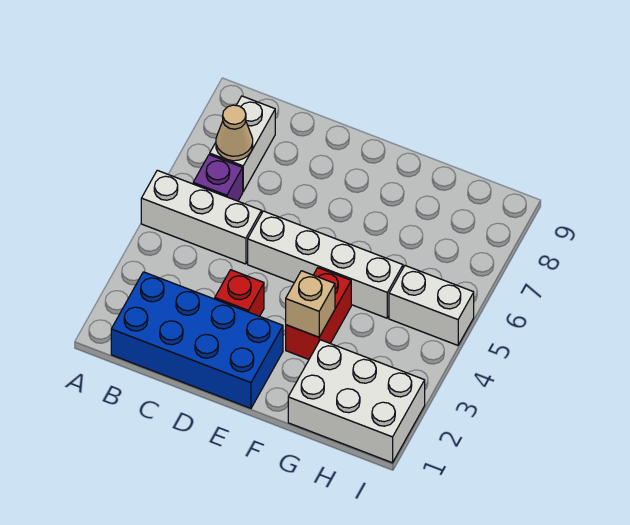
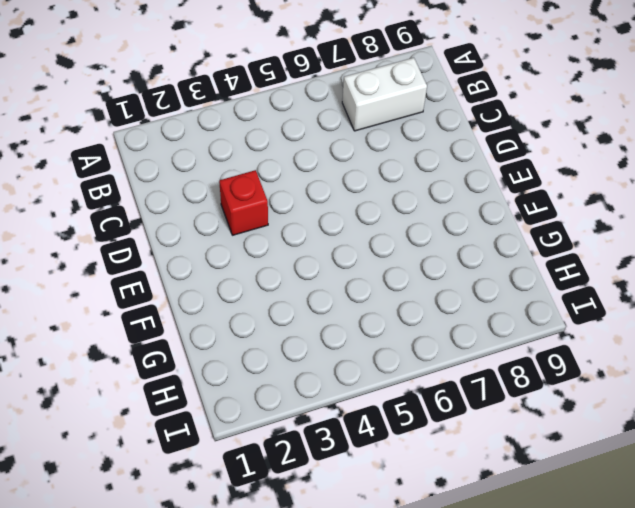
none -> white brick A5:C5 level 1
none -> blue brick B1:E2 level 1

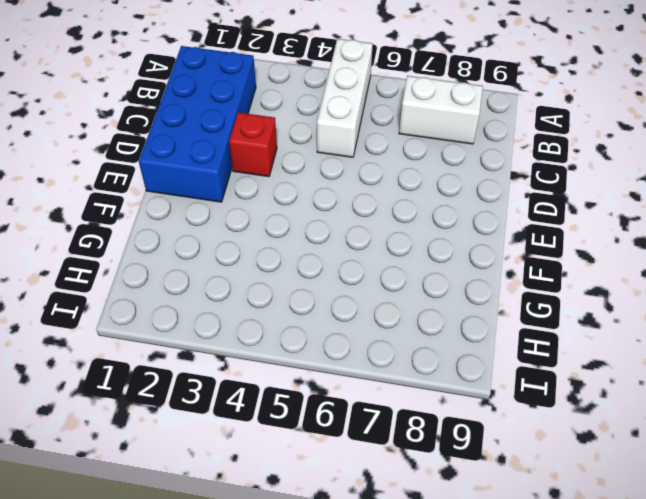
none -> purple brick B6 level 1
none -> white brick D5:G5 level 1

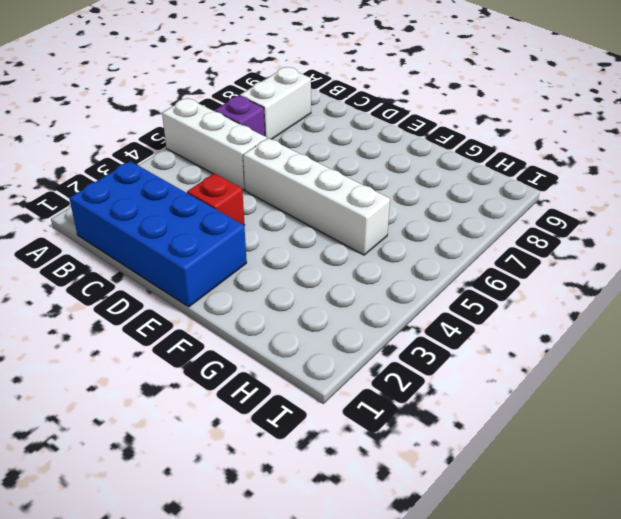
none -> red brick F3:F4 level 1
none -> white brick G1:I2 level 1

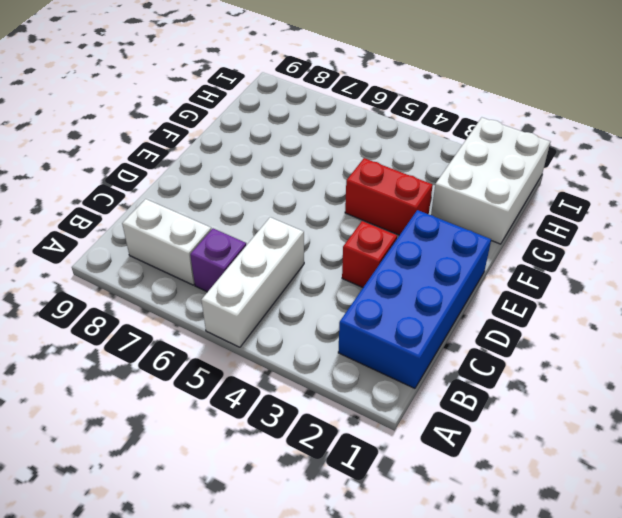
none -> white brick D5:G5 level 1
none -> white brick H5:I5 level 1

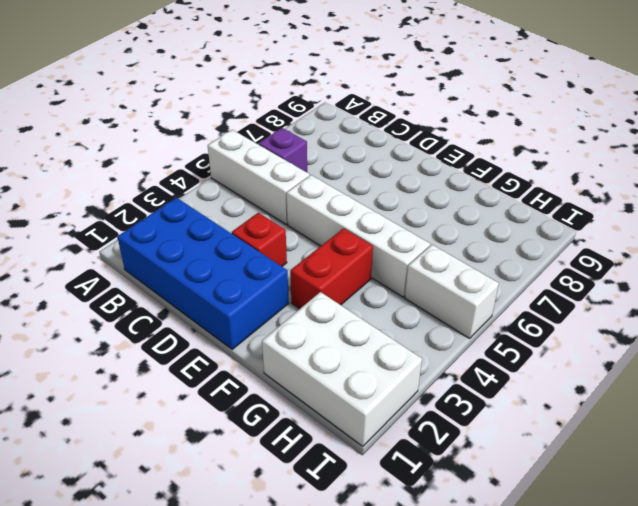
none -> white brick B7:B8 level 1
none -> tan cone B7 level 2

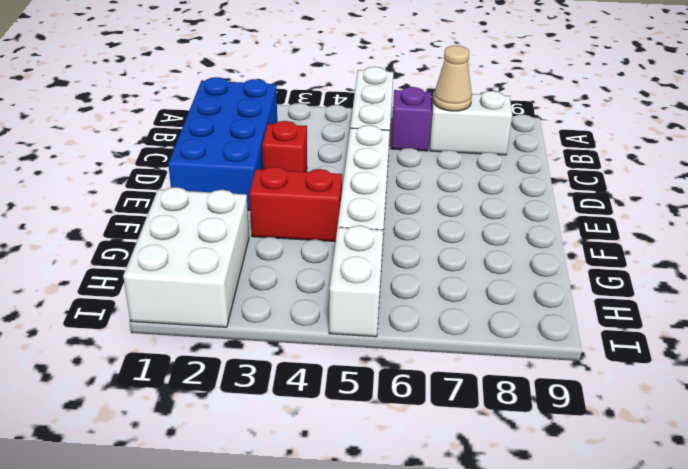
none -> tan brick F3 level 2

